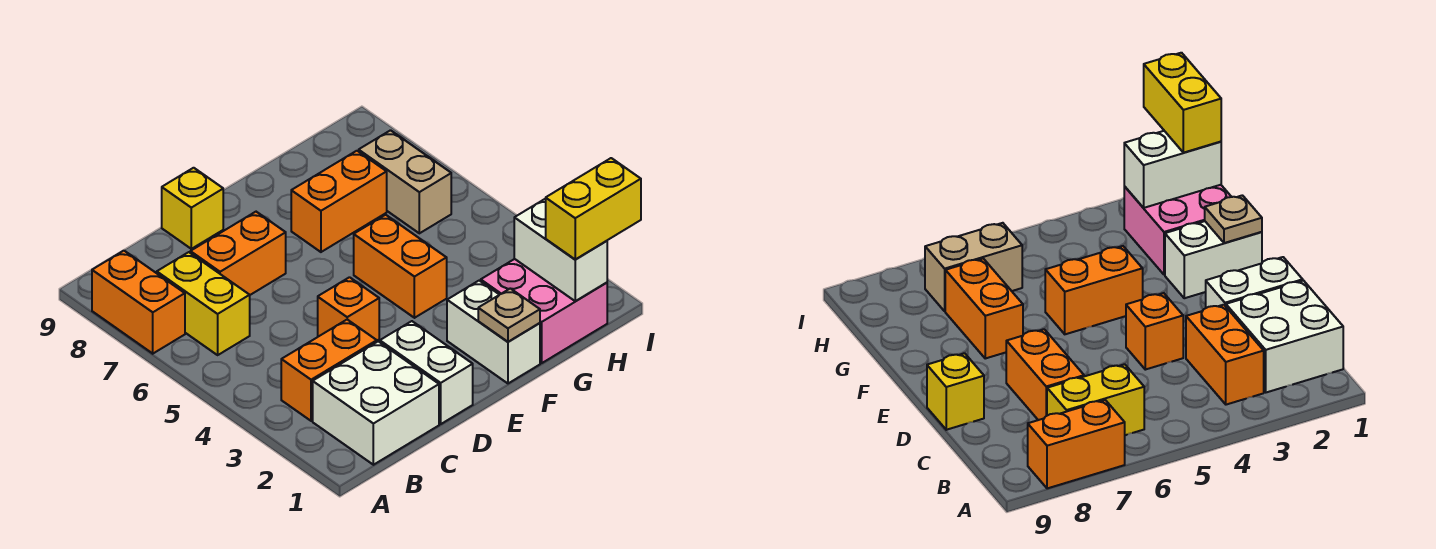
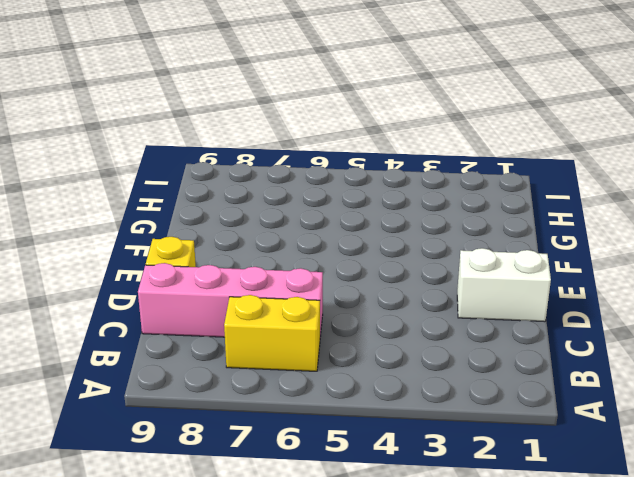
pink brick C6:C9 level 1 -> orange brick C7:D7 level 1
none -> orange brick A7:A8 level 1
none -> white brick B1:C2 level 1
none -> orange brick B3:C3 level 1

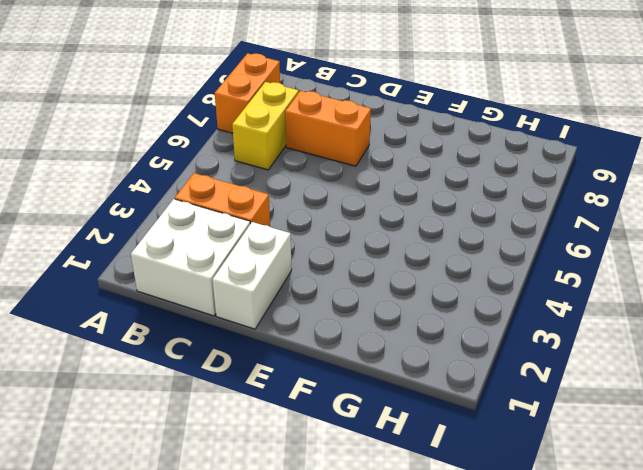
none -> orange brick D4 level 1
none -> yellow brick D9 level 1
none -> white brick F1:F2 level 1

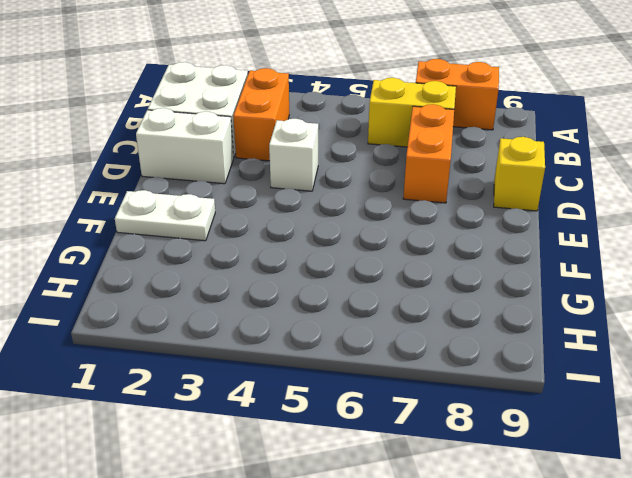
white brick D4 level 1 -> orange brick D4 level 1
white plate F1:F2 level 1 -> white brick F1:F2 level 1
none -> orange brick F4:F5 level 1
none -> orange brick F7:G7 level 1
none -> pink brick G1:H2 level 1

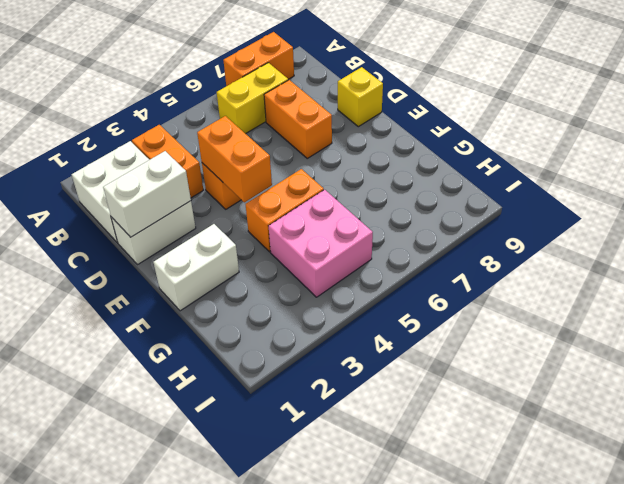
white brick D1:D2 level 2 -> white brick H1:H2 level 2
orange brick D4:E4 level 2 -> orange brick F7:G7 level 1
pink brick G4:H5 level 1 -> pink brick G1:H2 level 1
none -> tan brick H6:H7 level 1
none -> tan plate F1 level 2
none -> yellow brick H1:I1 level 3

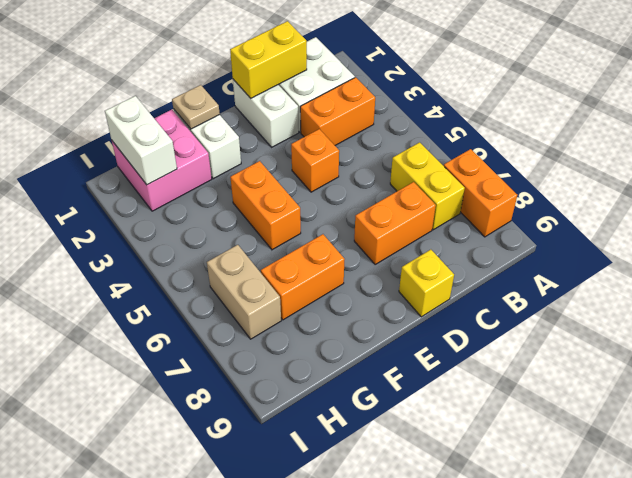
yellow brick C1:D1 level 2 -> yellow brick H1:I1 level 3

